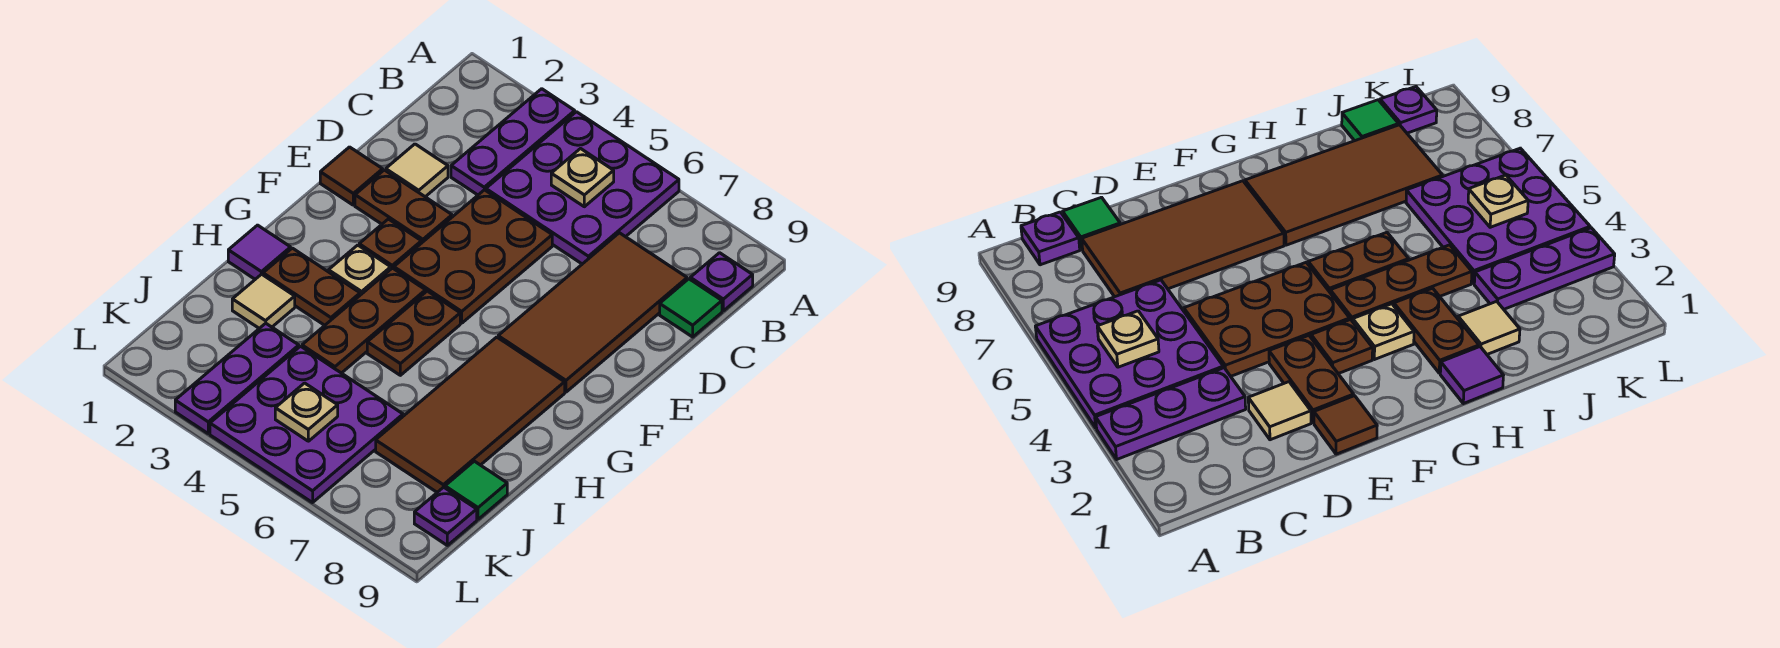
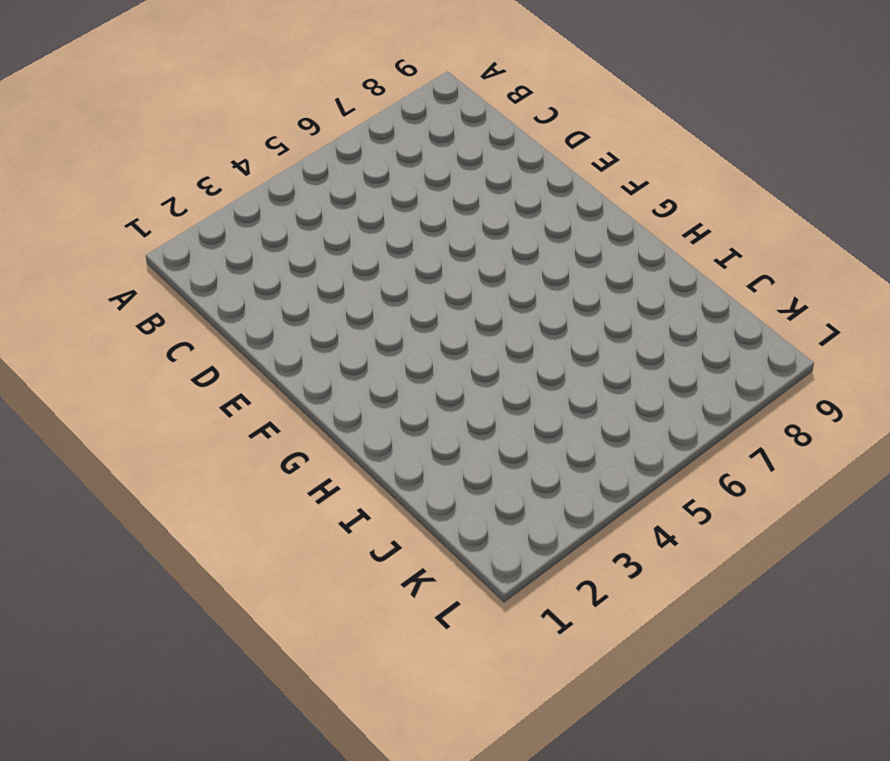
none -> purple plate A3:C3 level 1
none -> purple plate A4:C6 level 1
none -> purple plate B9 level 1

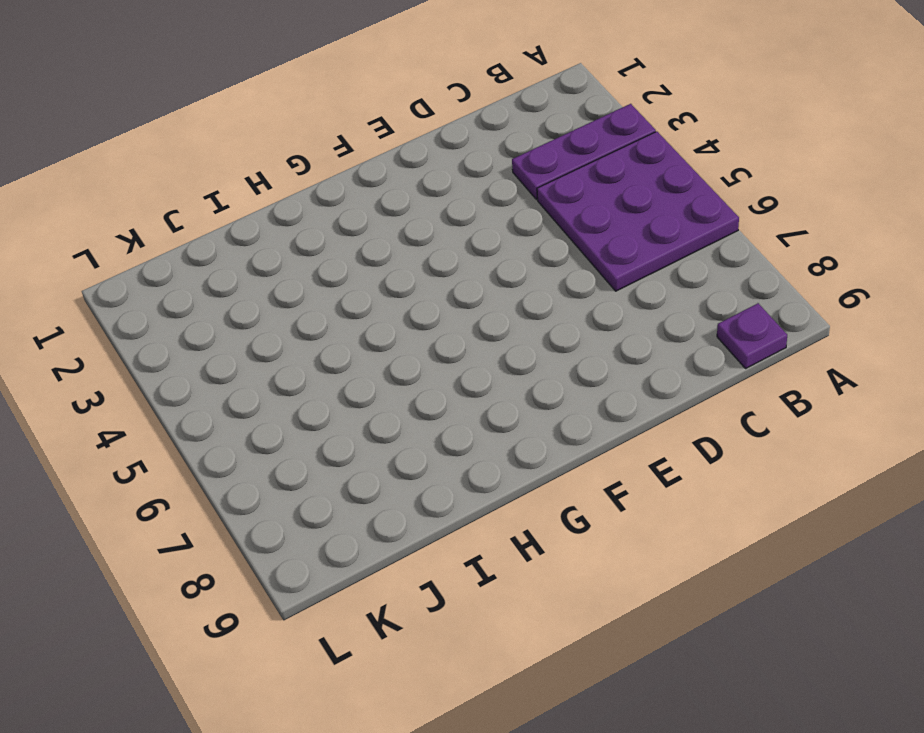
none -> brown tile C7:F8 level 1
none -> green tile C9 level 1
none -> tan tile D2 level 1

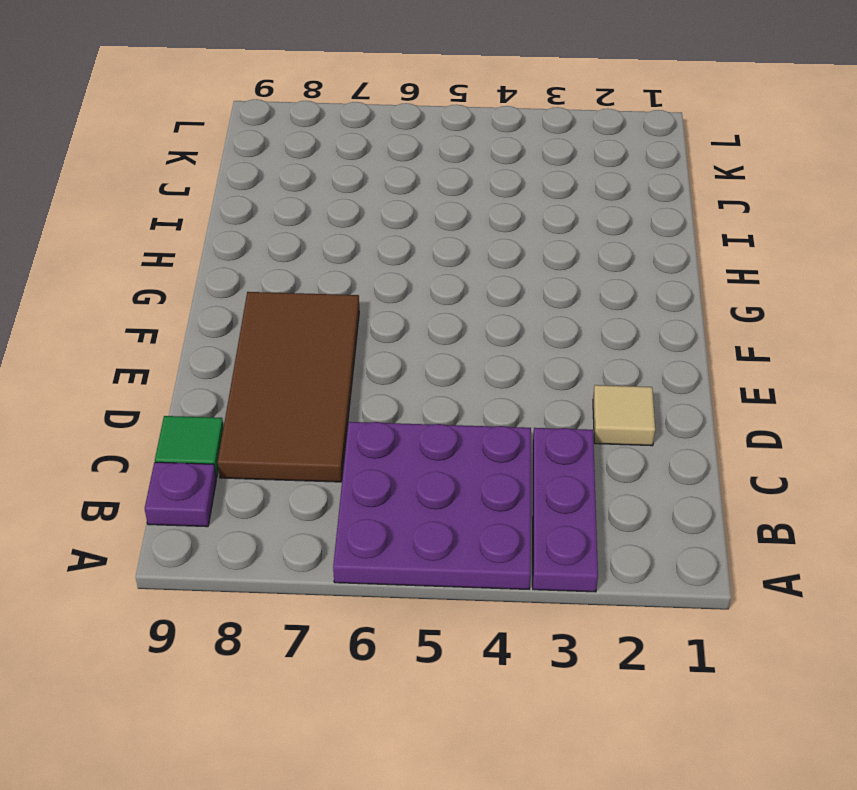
none -> brown plate D4:F5 level 1
none -> brown tile E1 level 1
none -> brown plate E2:E3 level 1

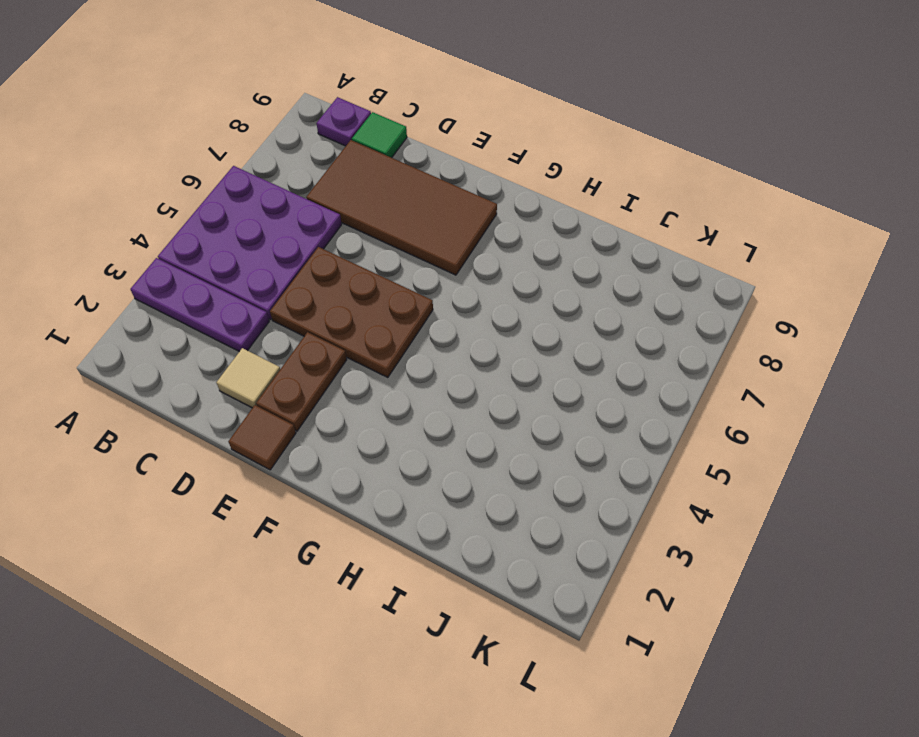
none -> brown plate F3 level 1
none -> tan plate G3 level 1
none -> brown plate G4:I4 level 1

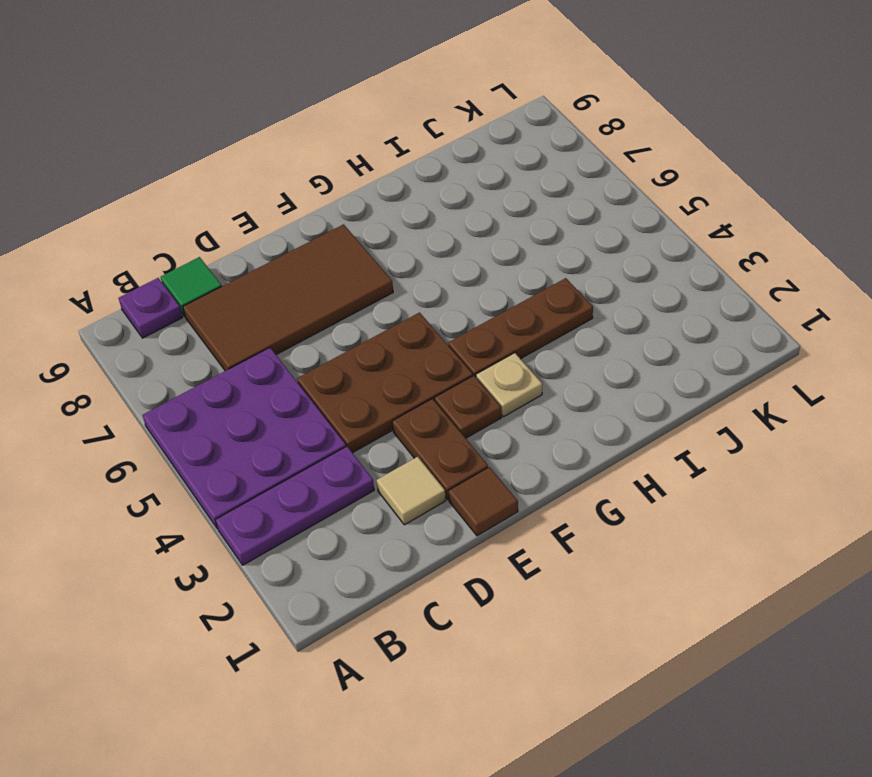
none -> brown plate G5:H5 level 1
none -> brown tile G7:J8 level 1
none -> purple tile H1 level 1

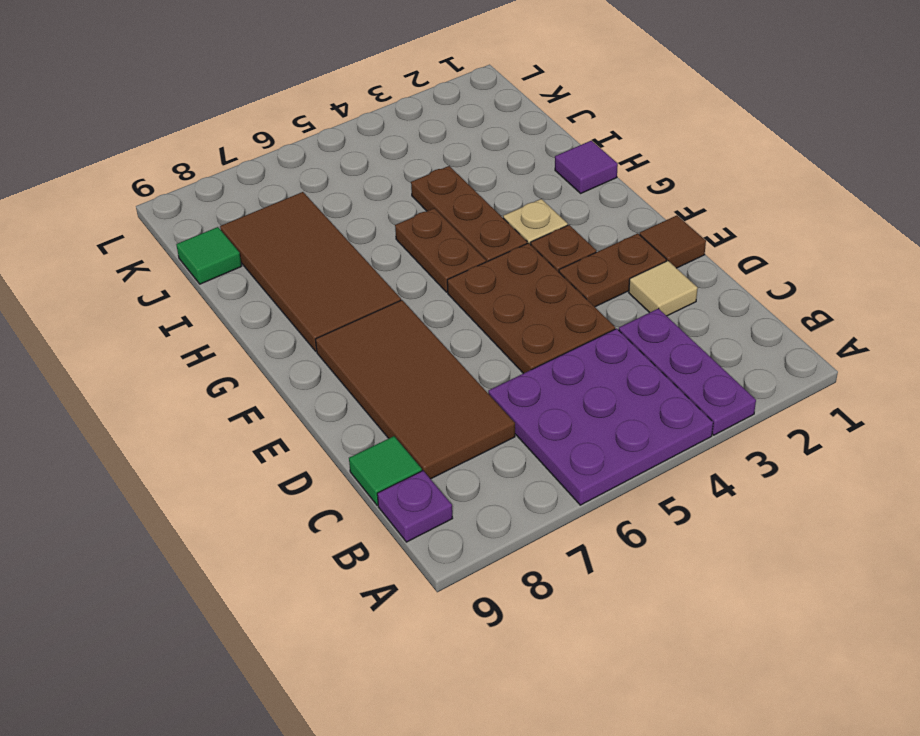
none -> brown plate H2:H3 level 1
none -> tan tile I2 level 1
none -> purple plate J3:L3 level 1

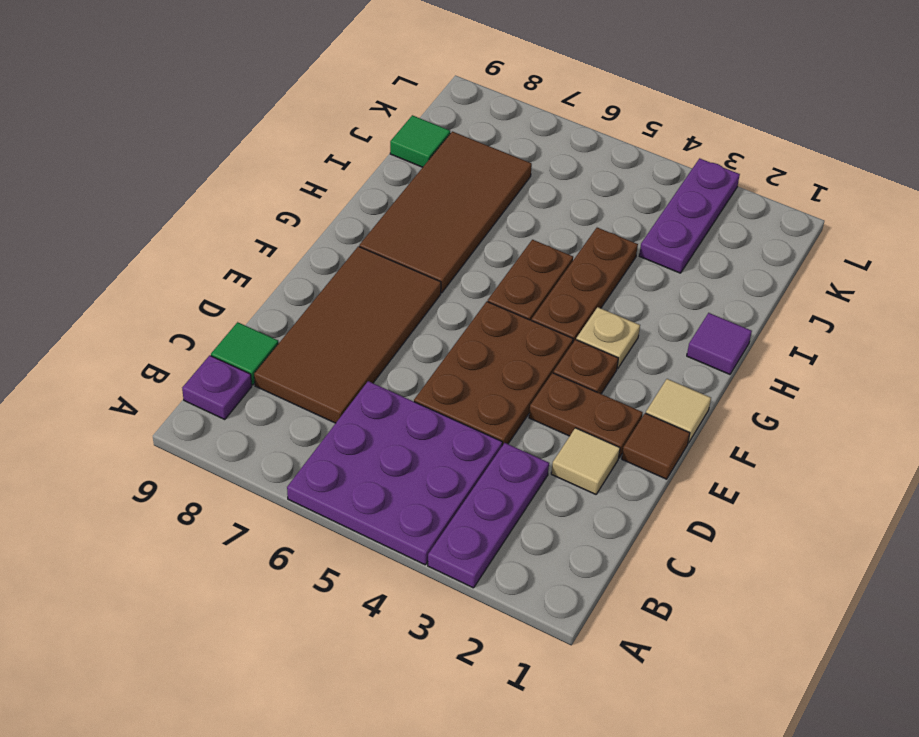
tan tile F1 level 1 -> tan tile I2 level 1
none -> brown plate H2:H3 level 1
none -> purple plate J4:L6 level 1
none -> purple plate K9 level 1

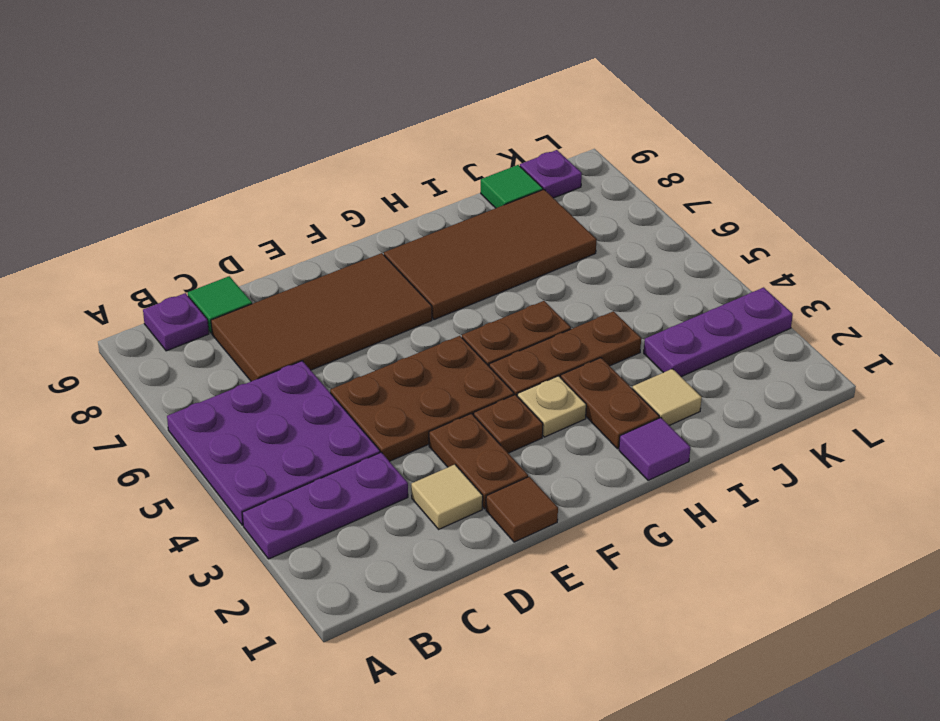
none -> purple plate J4:L6 level 1
none -> tan plate B5 level 2
none -> tan plate K5 level 2

